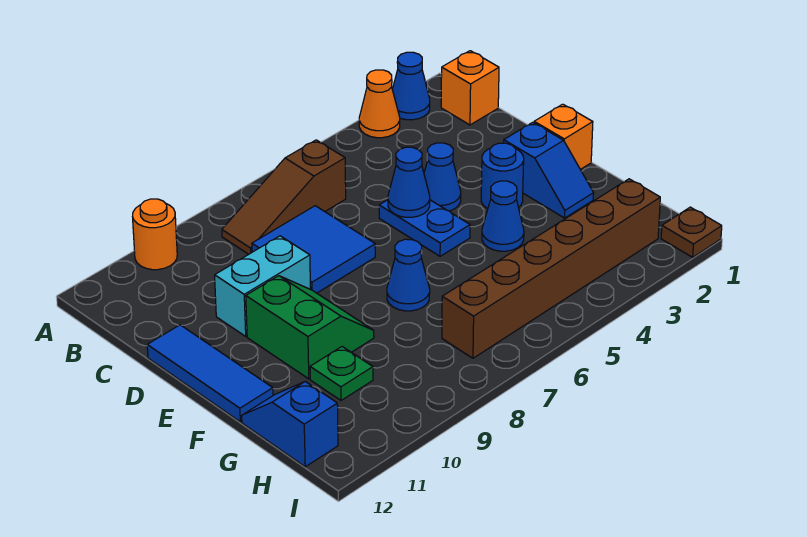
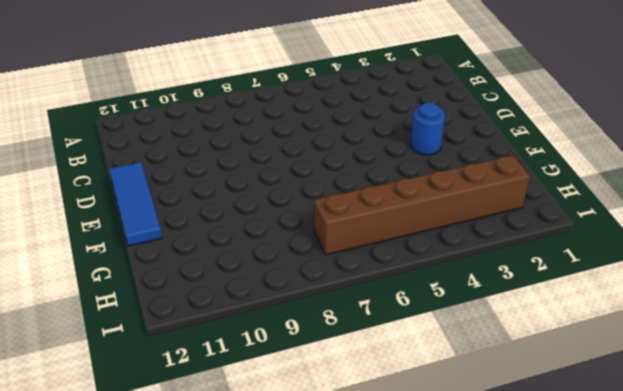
none -> blue cone A2 level 1
none -> orange cone A3 level 1
none -> orange round brick A10 level 1

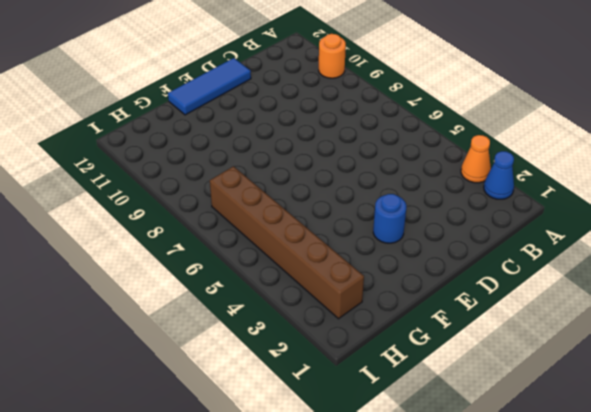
none -> orange brick B1 level 1
none -> brown slope B6:B8 level 1 top 6
none -> blue tile C7:D8 level 1

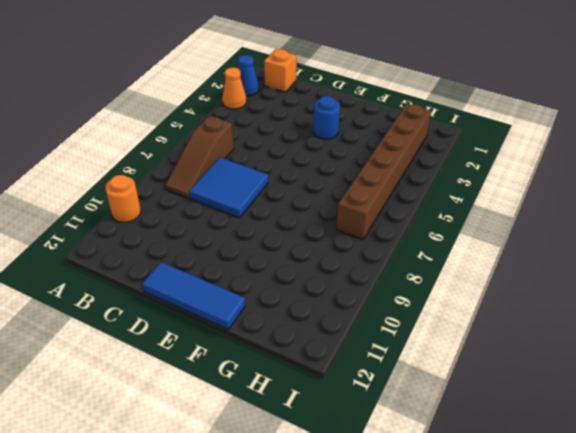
none -> blue cone D4 level 1
none -> blue plate D5:E5 level 1
none -> cyan brick D9:D10 level 1

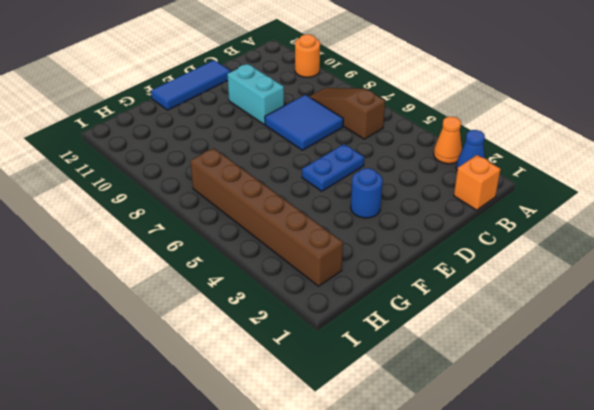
none -> blue cone D4 level 1
none -> orange brick E1 level 1
none -> blue slope E2:F2 level 1 top E

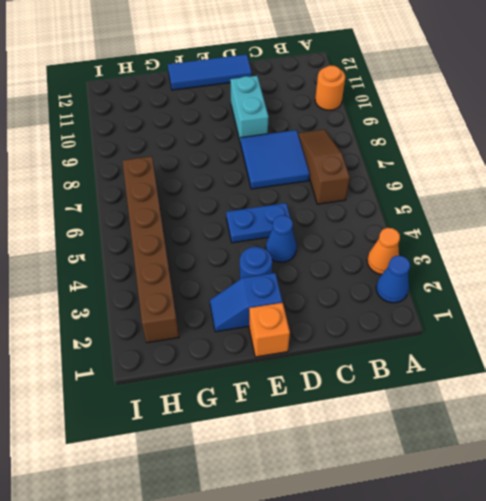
none -> orange brick B1 level 1
none -> green slope E9:F10 level 1 top 10
none -> blue cone F4 level 1

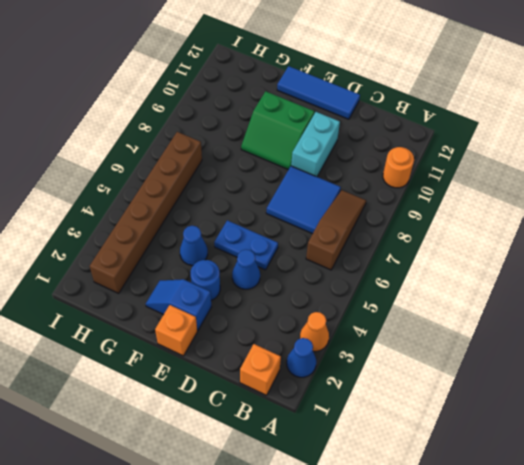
none -> blue cone F7 level 1
none -> green plate G10 level 1
none -> blue slope G12:H12 level 1 top H

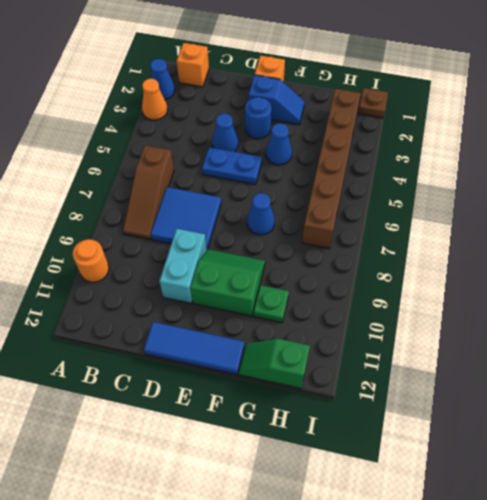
green slope G12:H12 level 1 top H -> blue slope G12:H12 level 1 top H
none -> blue cone D5 level 2

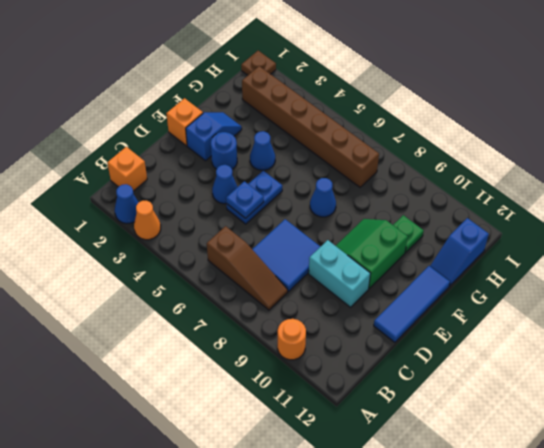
blue plate D5 level 2 -> blue cone D5 level 2

